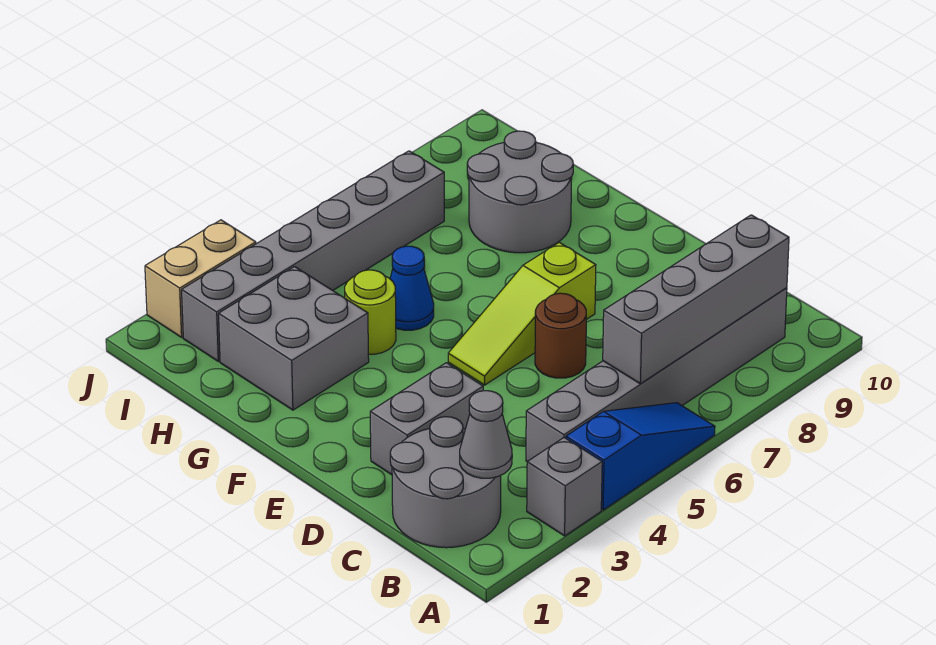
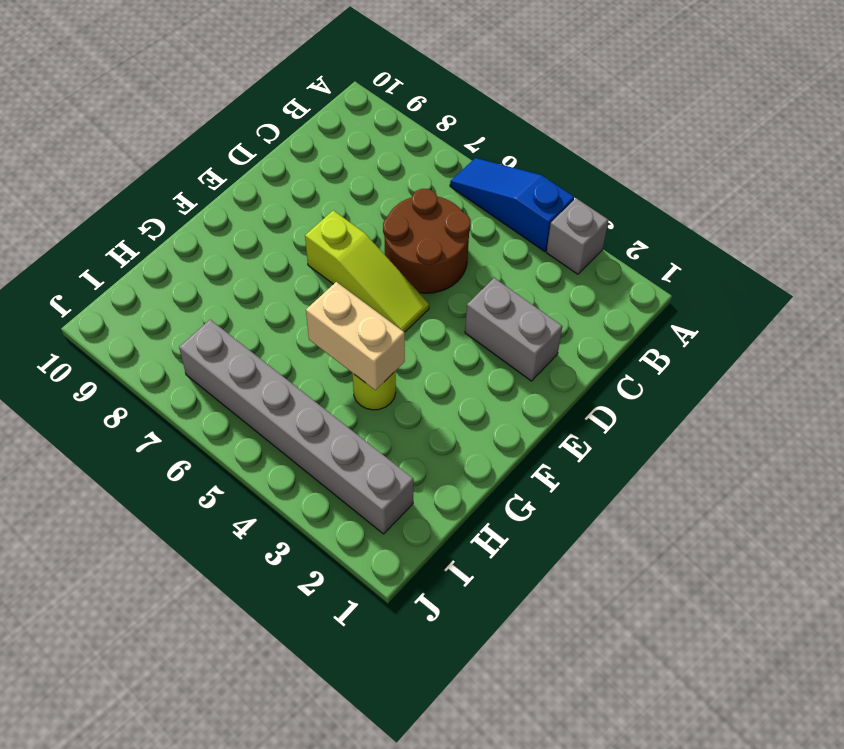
brown round brick C5:D6 level 1 -> brown round brick D6 level 1
tan brick G4:G5 level 2 -> tan brick J2:J3 level 1
none -> grey round brick B1:C2 level 1
none -> grey brick B4:B9 level 1
none -> grey brick G2:H3 level 1

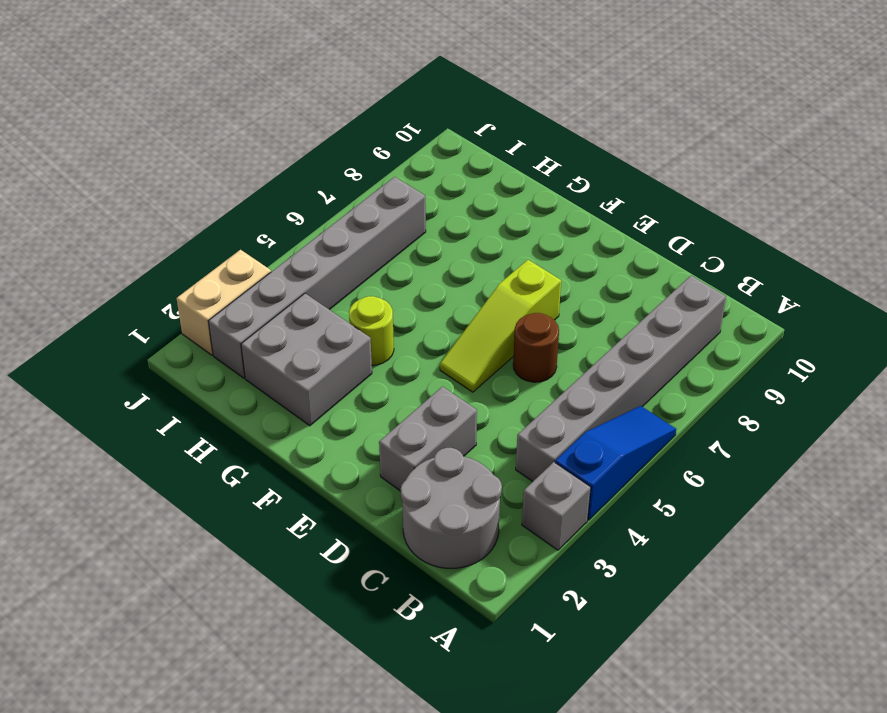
none -> blue cone G5 level 1
none -> grey round brick G8:H9 level 1
none -> grey cone B2 level 2

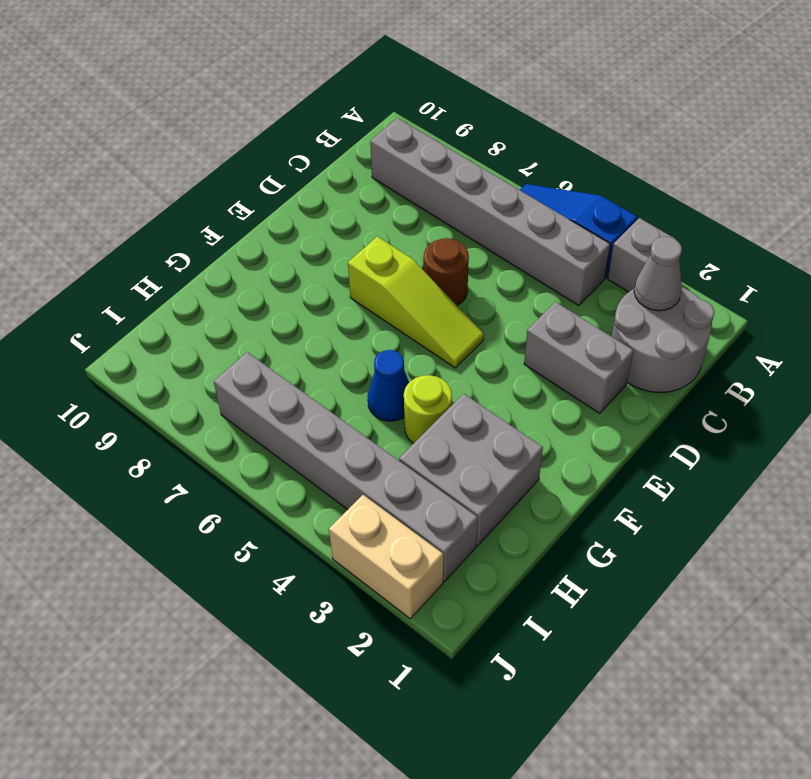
none -> grey round brick G8:H9 level 1
none -> grey brick B6:B9 level 2

